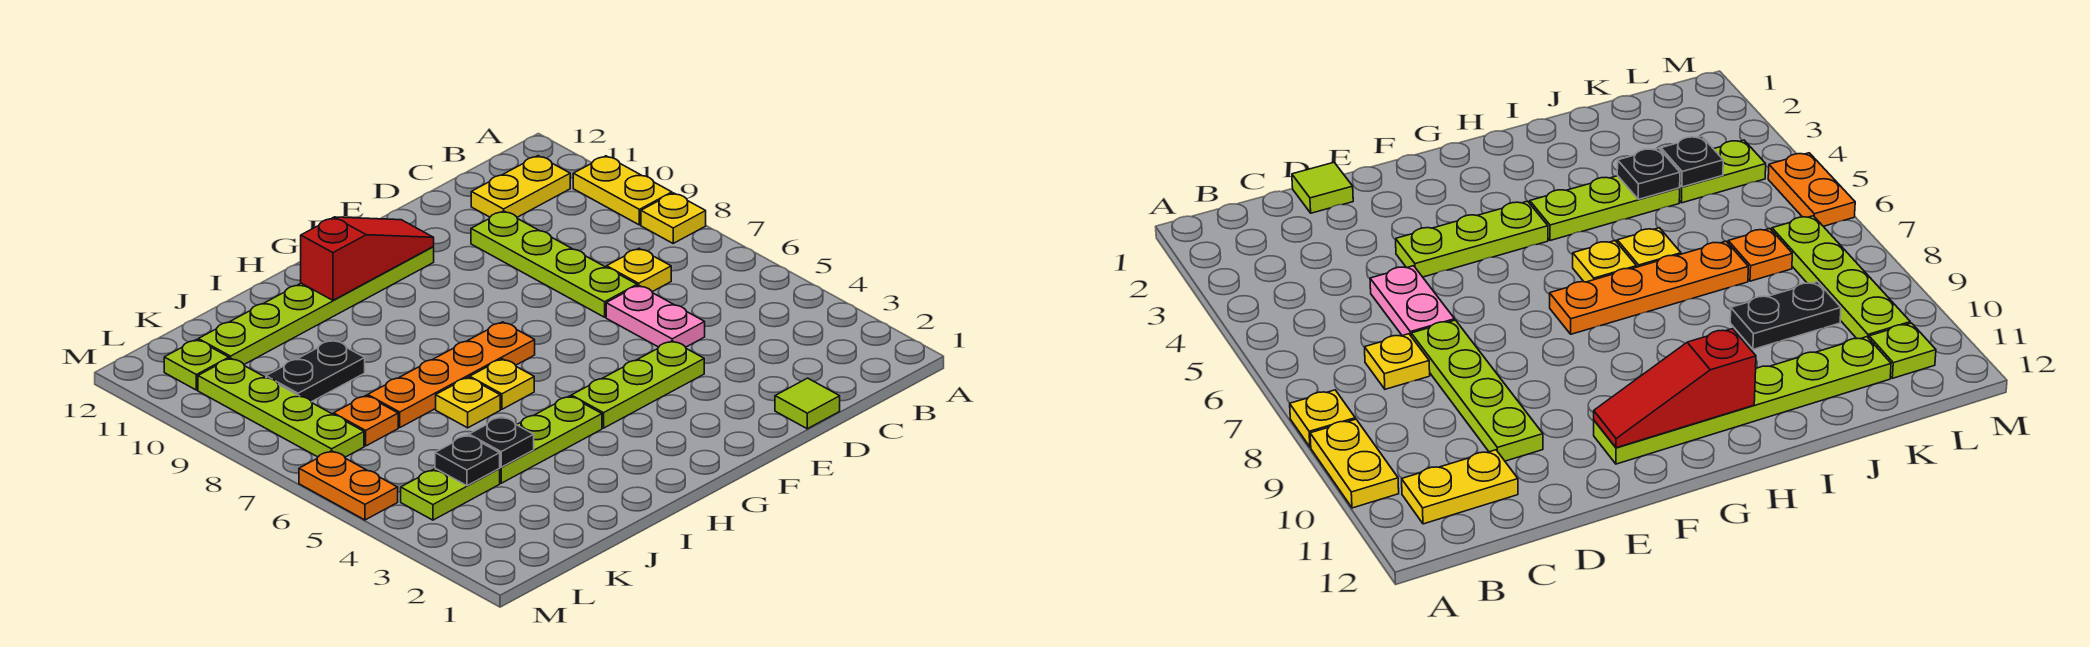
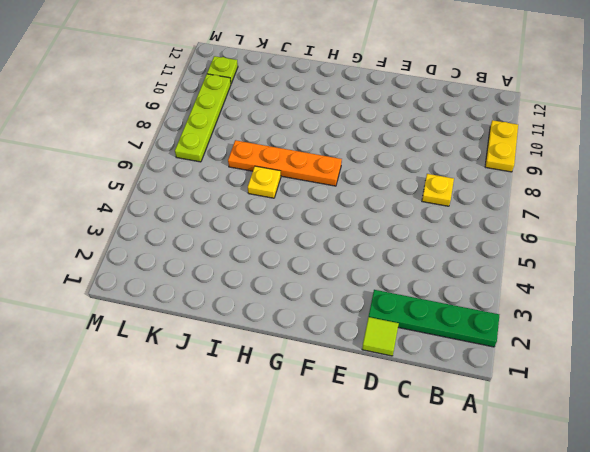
green plate A2:D2 level 1 -> none
none -> yellow plate A8 level 1
none -> yellow plate B11:C11 level 1
none -> pink plate D5:D6 level 1

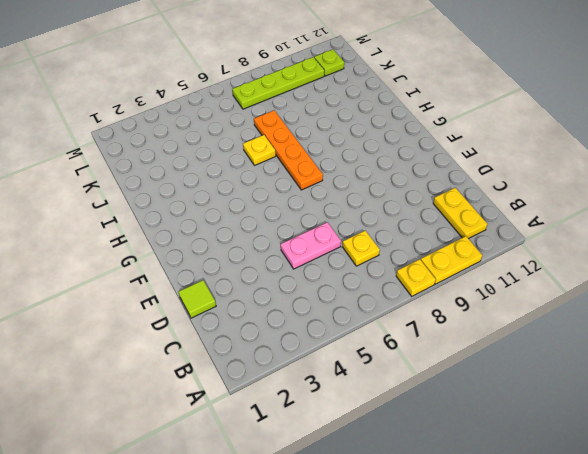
none -> lime plate D7:D10 level 1
none -> lime plate E4:G4 level 1
none -> lime plate F11:K11 level 1

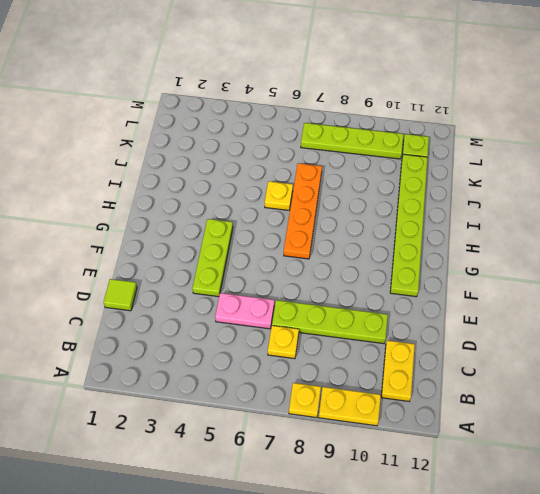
none -> lime plate H4:J4 level 1
none -> yellow plate H6 level 1
none -> black plate J9:K9 level 1

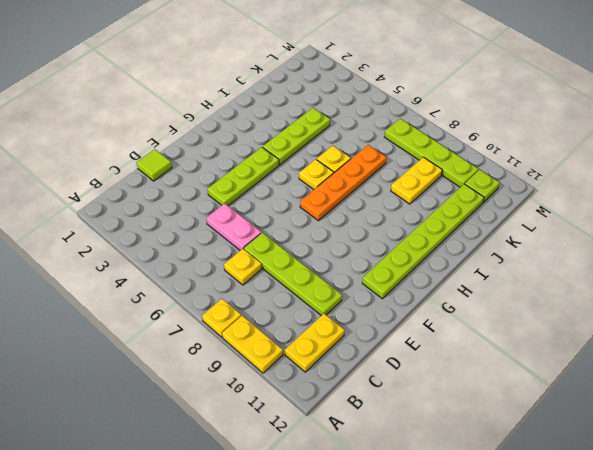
yellow plate J9:K9 level 1 -> black plate J9:K9 level 1
none -> lime plate K4:L4 level 1
none -> orange plate K7 level 1
none -> orange plate M5:M6 level 1

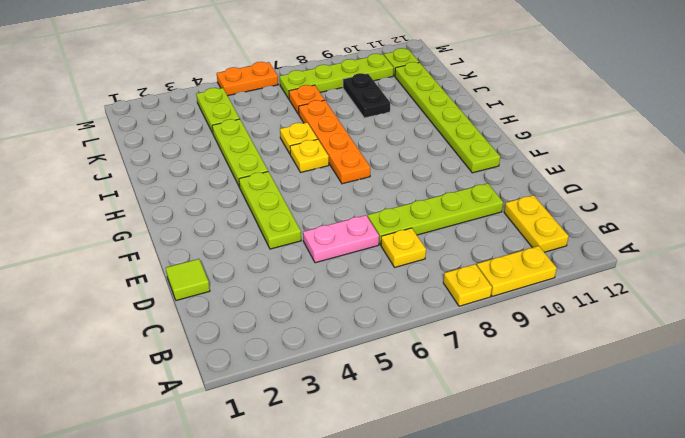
none -> red slope F11:H11 level 2 top H
none -> black plate J4 level 2
none -> black plate K4 level 2

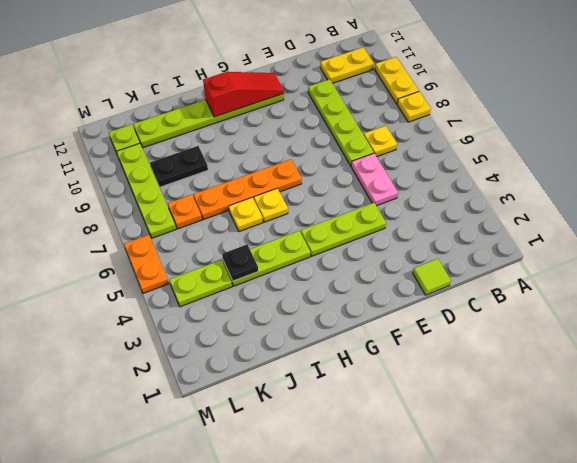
none -> black plate K4 level 2

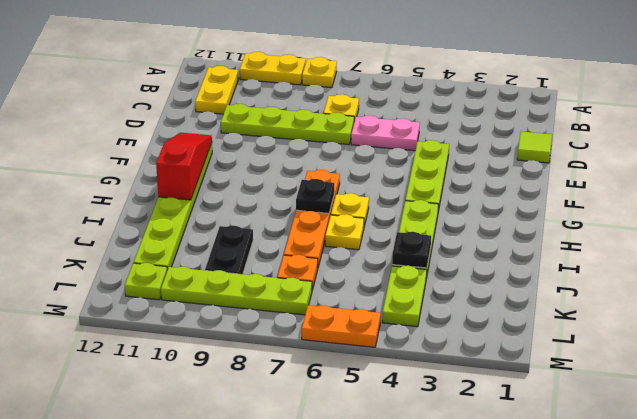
black plate H7 level 2 -> black plate K4 level 2

